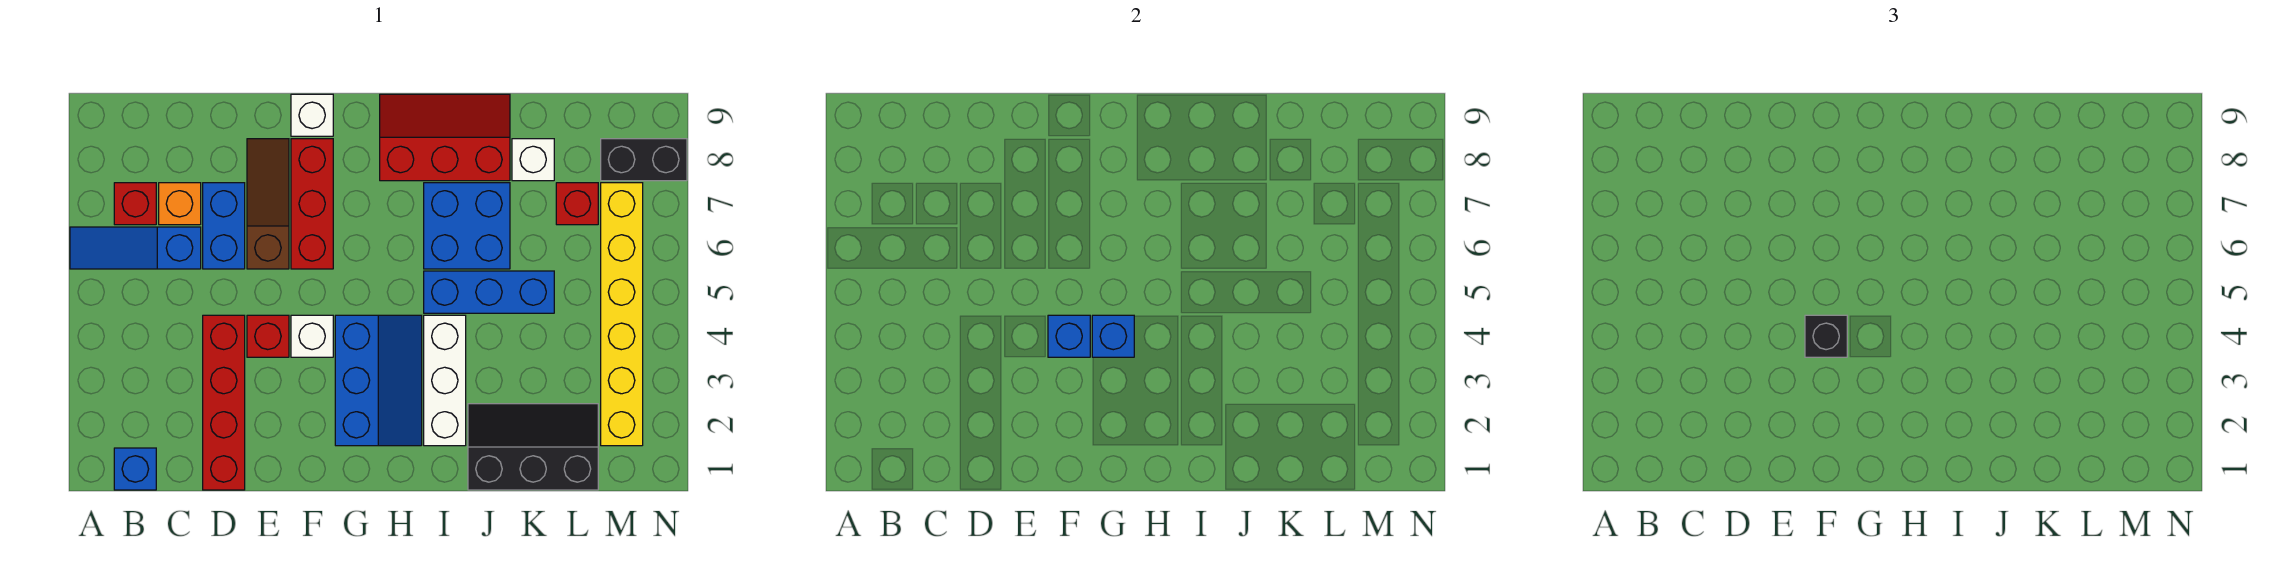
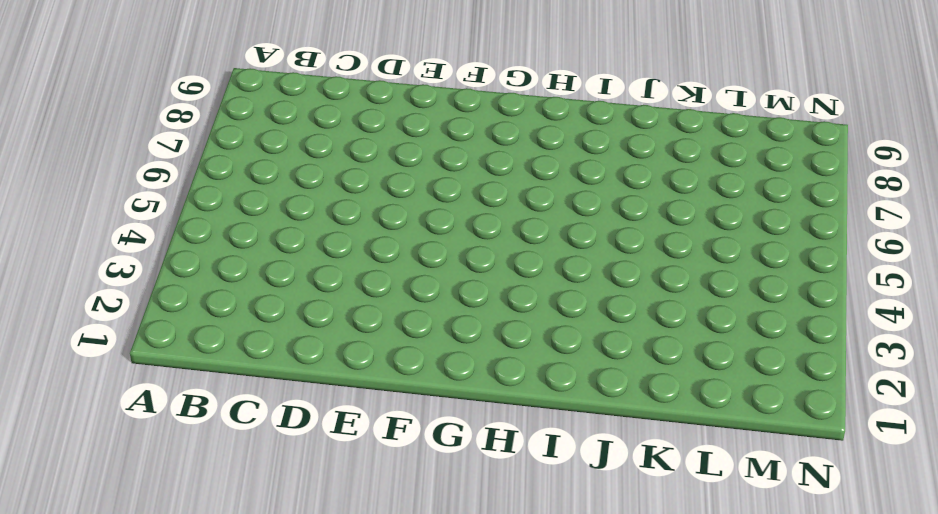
none -> blue slope A6:C6 level 1 top C
none -> blue brick B1 level 1
none -> red brick B7 level 1

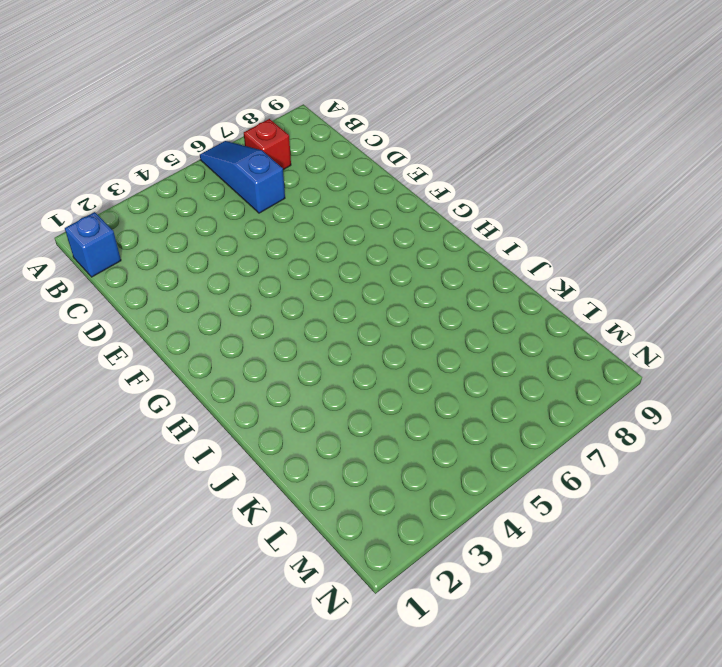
none -> orange brick C7 level 1
none -> red brick D1:D4 level 1
none -> blue brick D6:D7 level 1

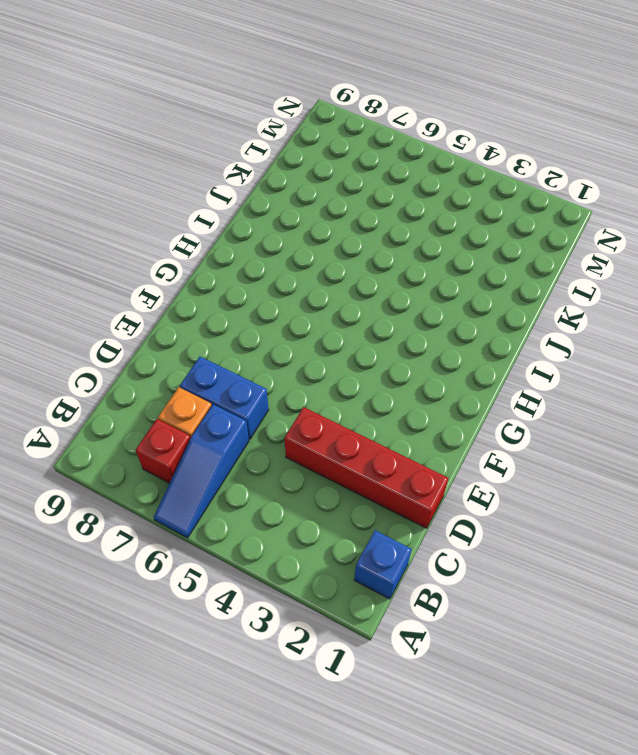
none -> red brick E4 level 1
none -> brown slope E6:E8 level 1 top 6
none -> white brick F4 level 1

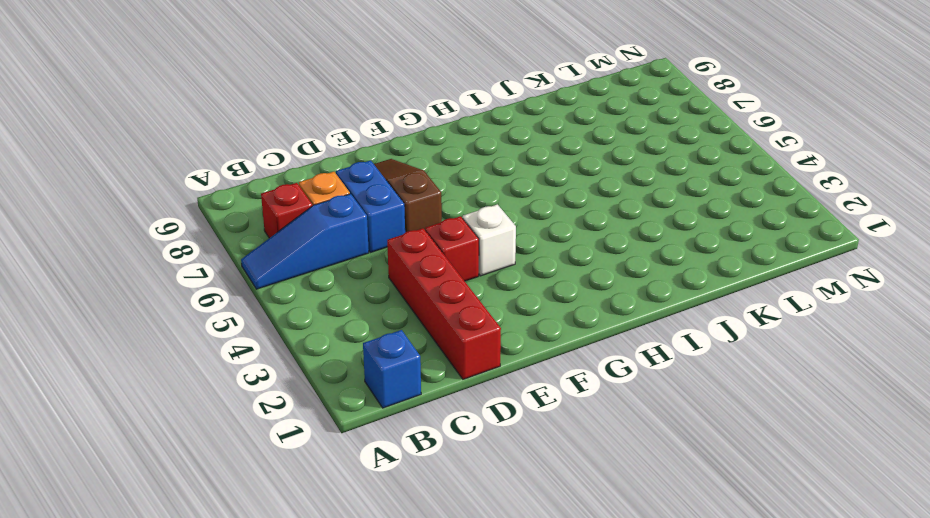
none -> red brick F6:F8 level 1
none -> white brick F9 level 1
none -> blue slope G2:H4 level 1 top G

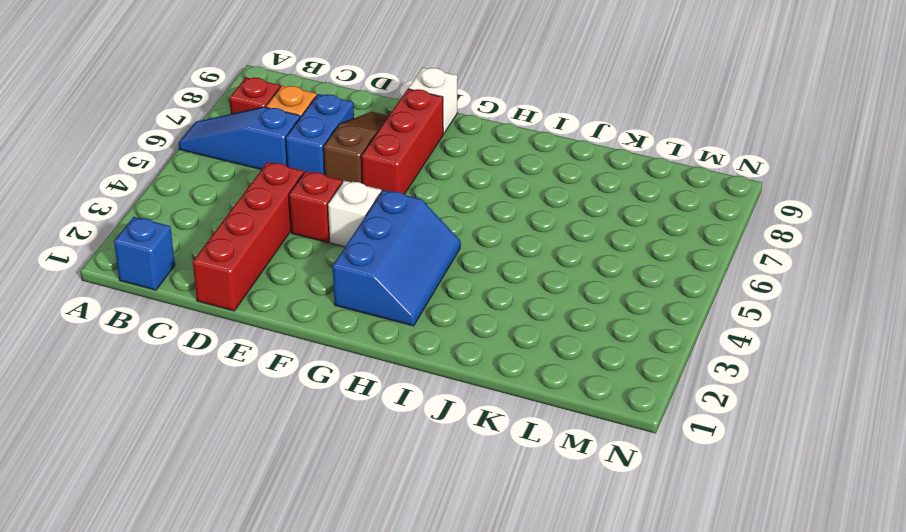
none -> red slope H8:J9 level 1 top 8
none -> white brick I2:I4 level 1
none -> blue brick I5:K5 level 1

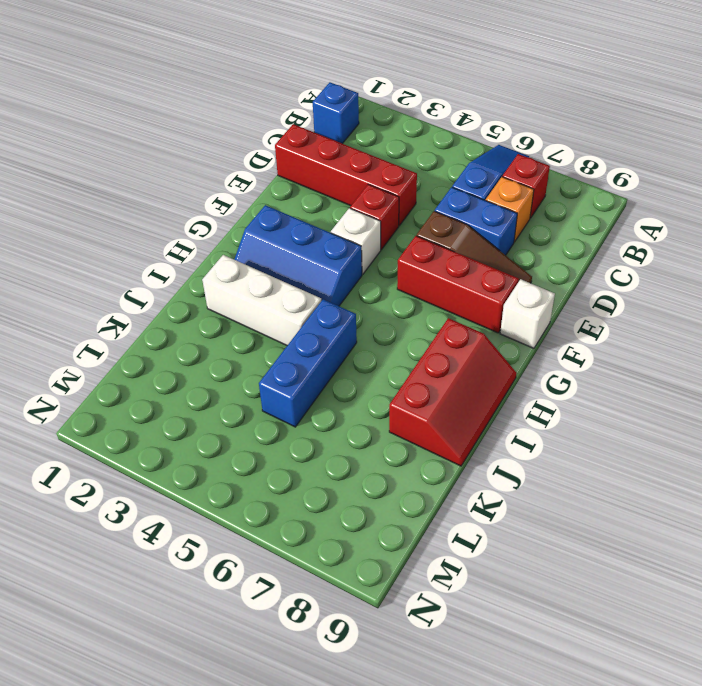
none -> blue brick I6:J7 level 1
none -> black slope J1:L2 level 1 top 1
none -> white brick K8 level 1

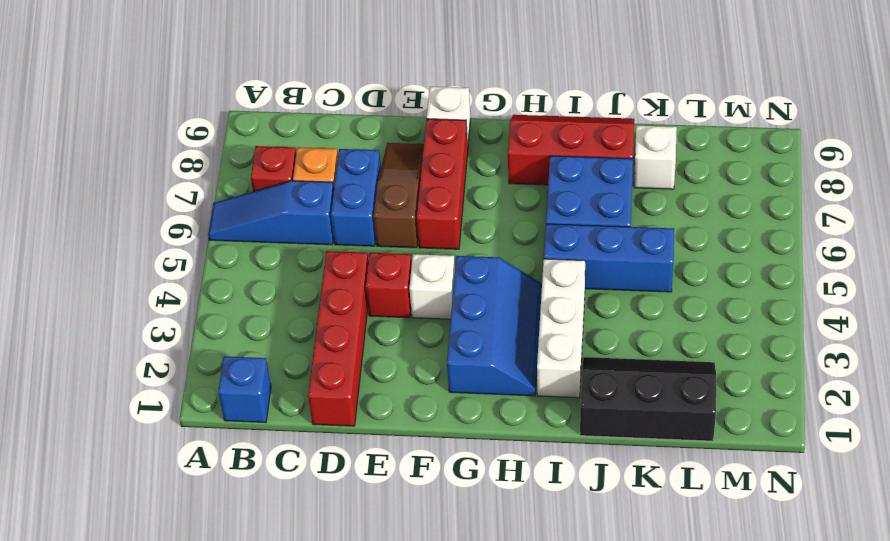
none -> red brick L7 level 1
none -> yellow brick M2:M7 level 1
none -> black brick M8:N8 level 1

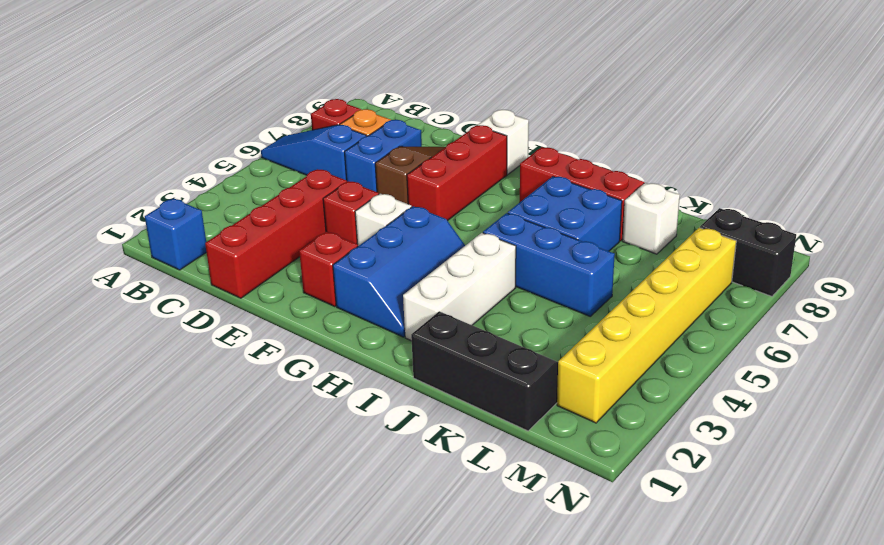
red brick F2 level 1 -> red brick L7 level 1
none -> blue brick F4 level 2
none -> blue brick G4 level 2
none -> black brick F4 level 3

